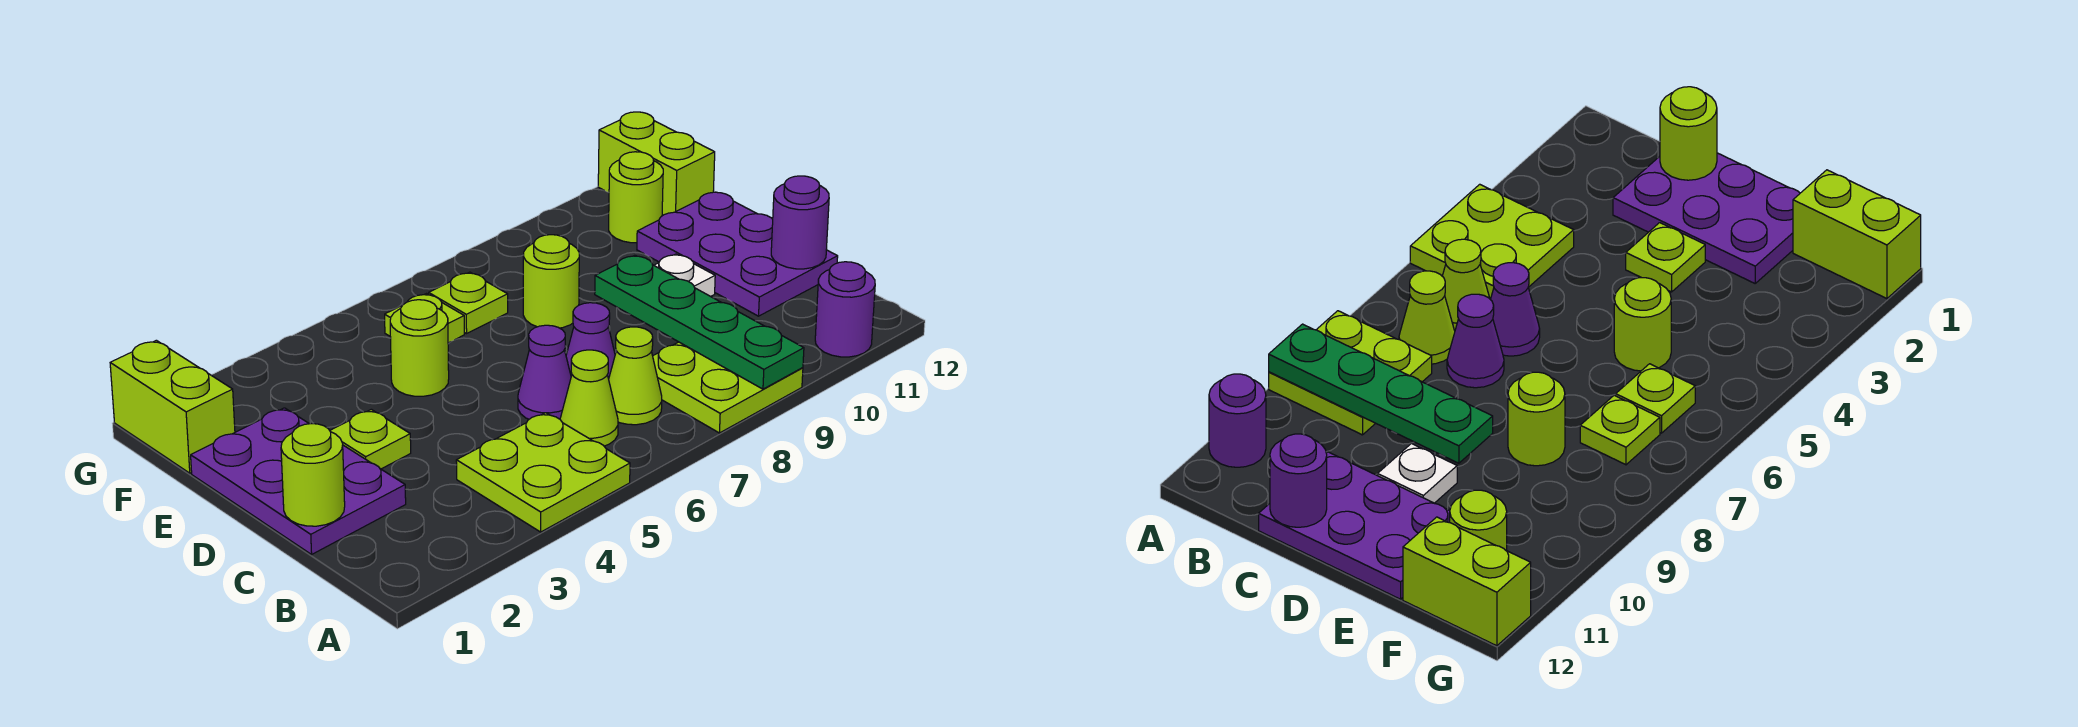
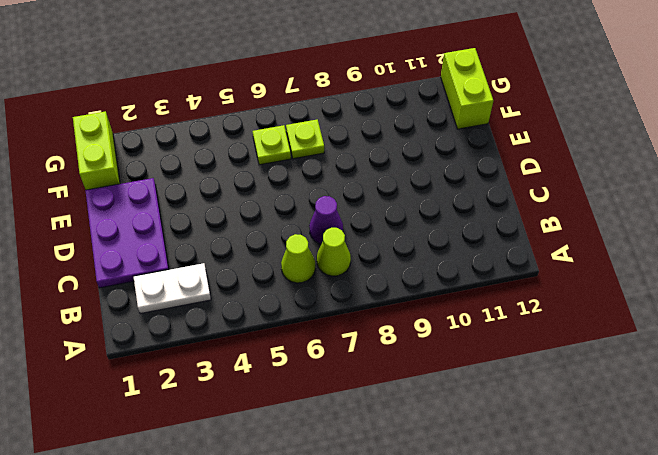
white plate B2:B3 level 1 -> none
none -> lime plate A4:B5 level 1
none -> lime plate A8:B9 level 1
none -> purple round brick A11 level 1

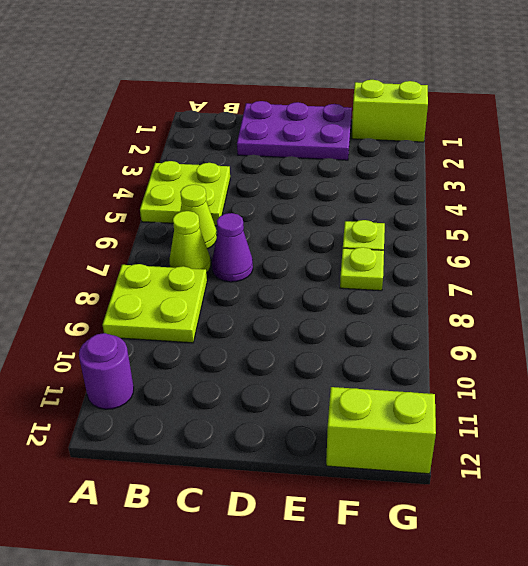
none -> purple cone C6 level 1
none -> purple plate C11:E12 level 1
none -> lime plate D3 level 1

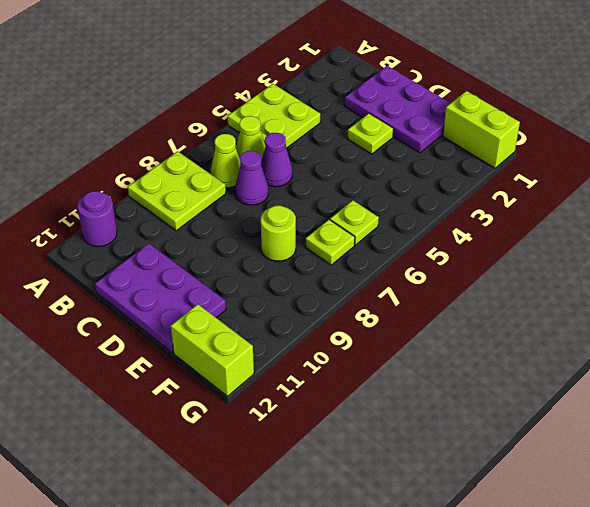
none -> white plate D10 level 1
none -> lime round brick E5 level 1
none -> lime round brick F11 level 1

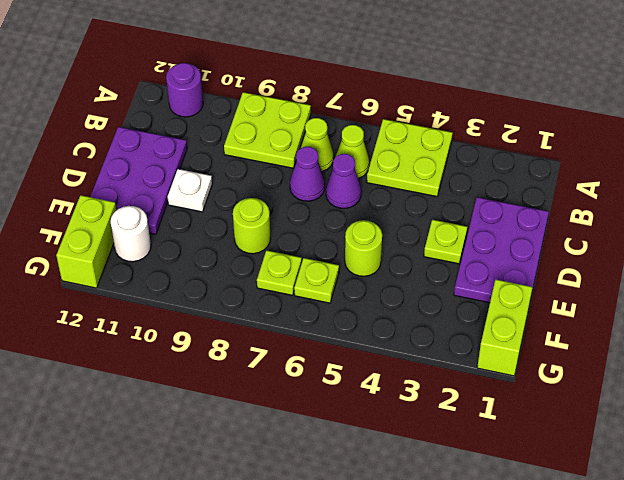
white round brick F11 level 1 -> lime round brick F11 level 1
none -> green plate A9:D9 level 2
none -> lime round brick C1 level 2
none -> purple round brick C12 level 2

